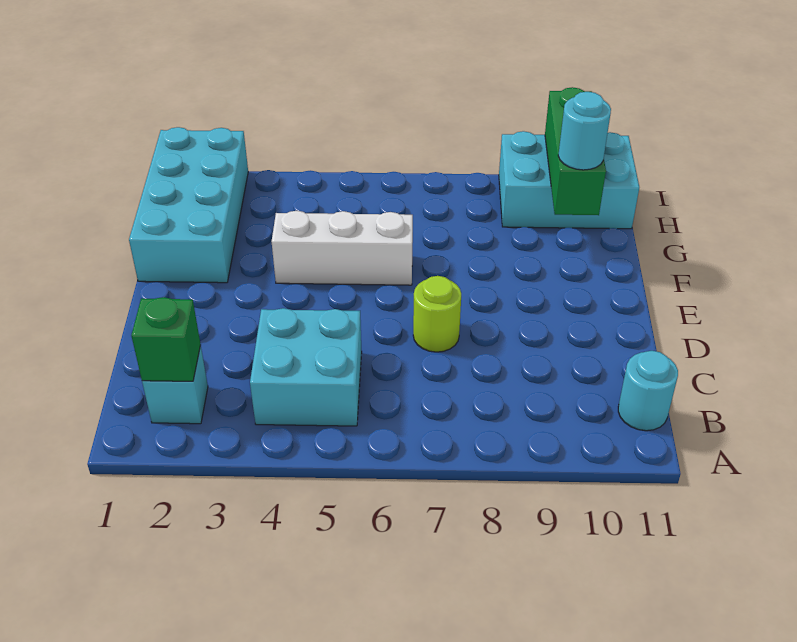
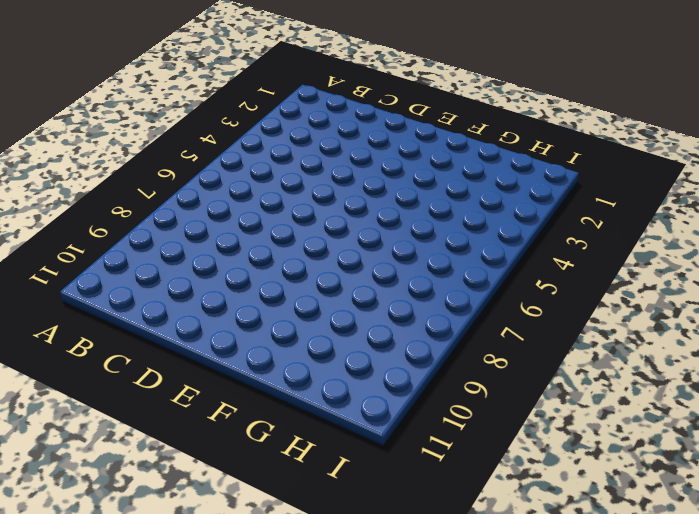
none -> cyan brick B2 level 1
none -> cyan brick B4:C5 level 1

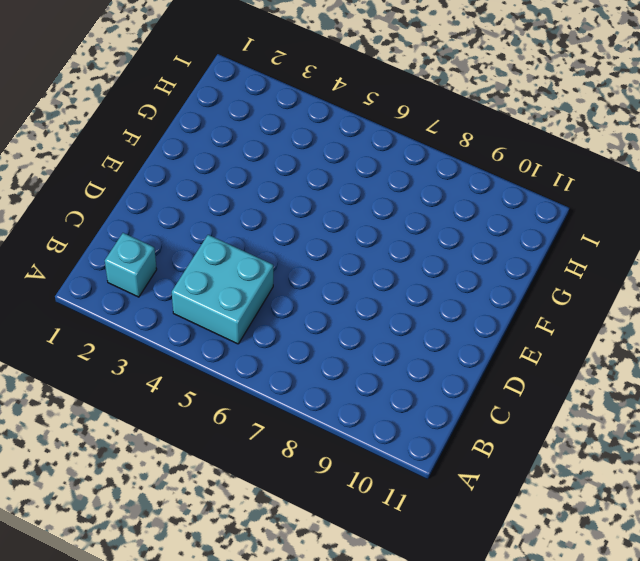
none -> cyan round brick B11 level 1
none -> lime round brick D7 level 1

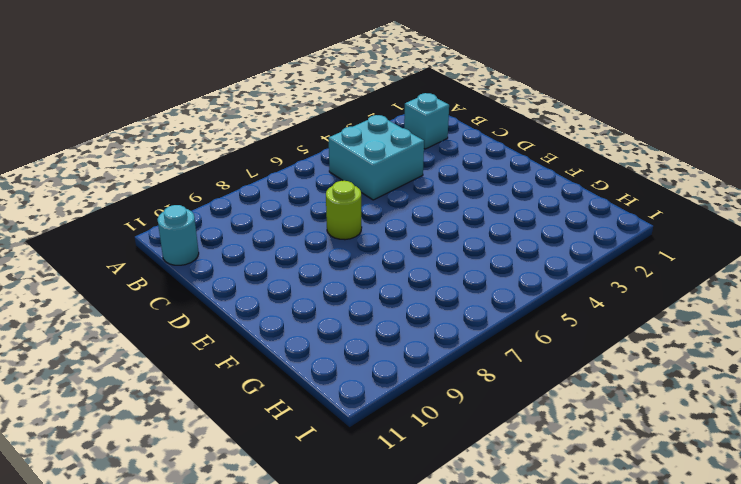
none -> cyan brick F1:I2 level 1
none -> white brick F4:F6 level 1

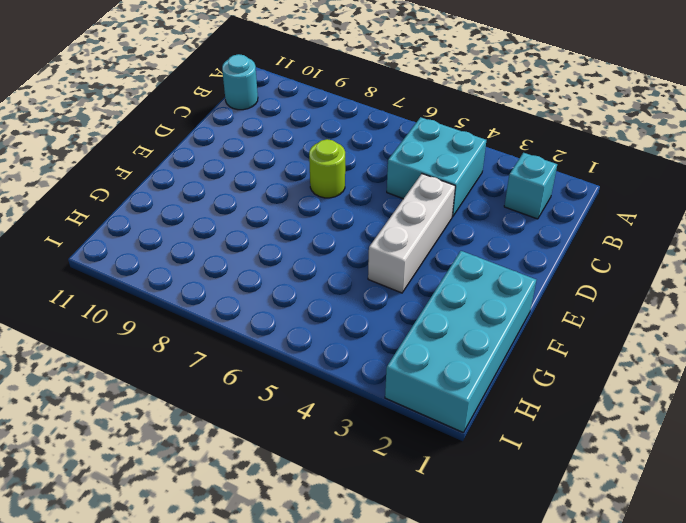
white brick D4:F4 level 1 -> white brick F4:F6 level 1
none -> cyan brick H9:I11 level 1
none -> green brick B2 level 2

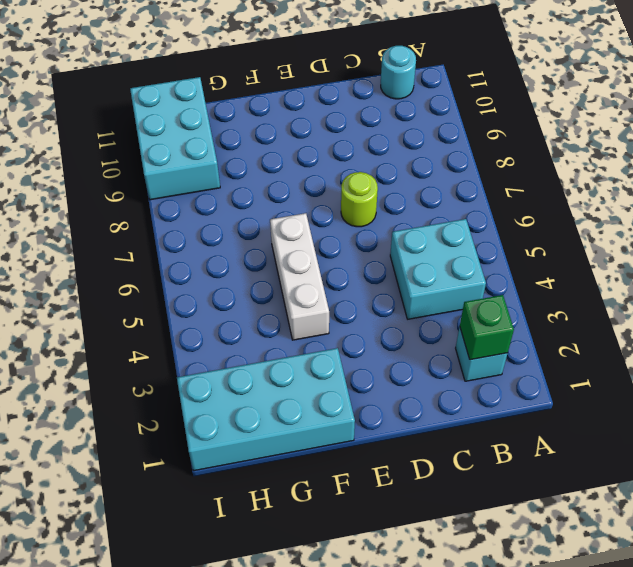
none -> green brick G10:I10 level 2
none -> cyan round brick G10 level 3

